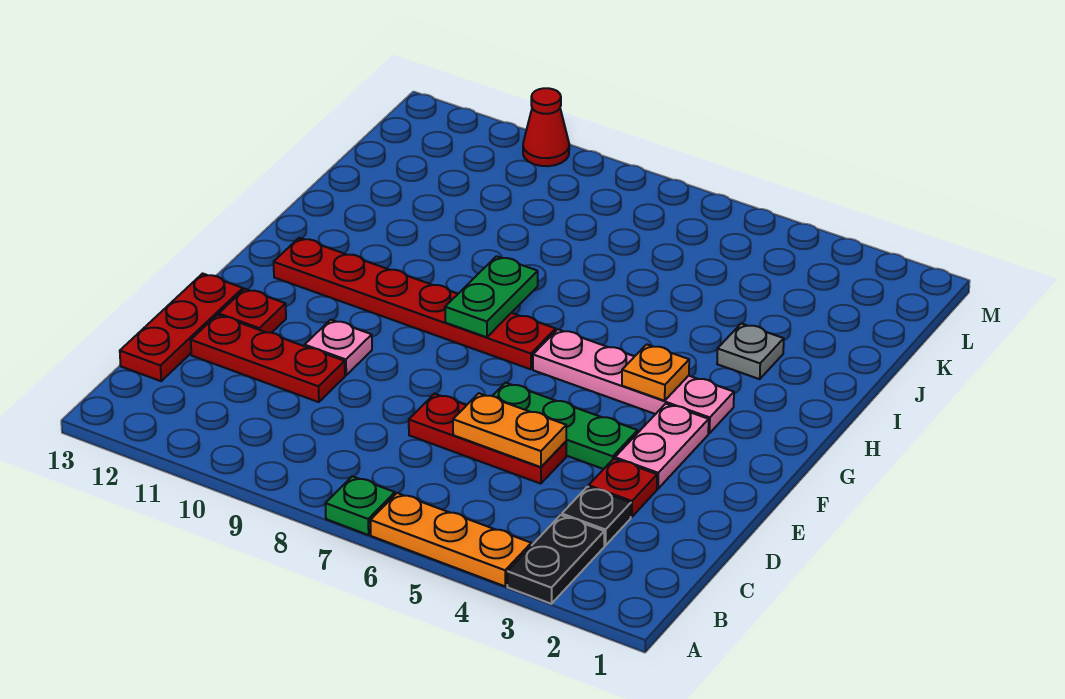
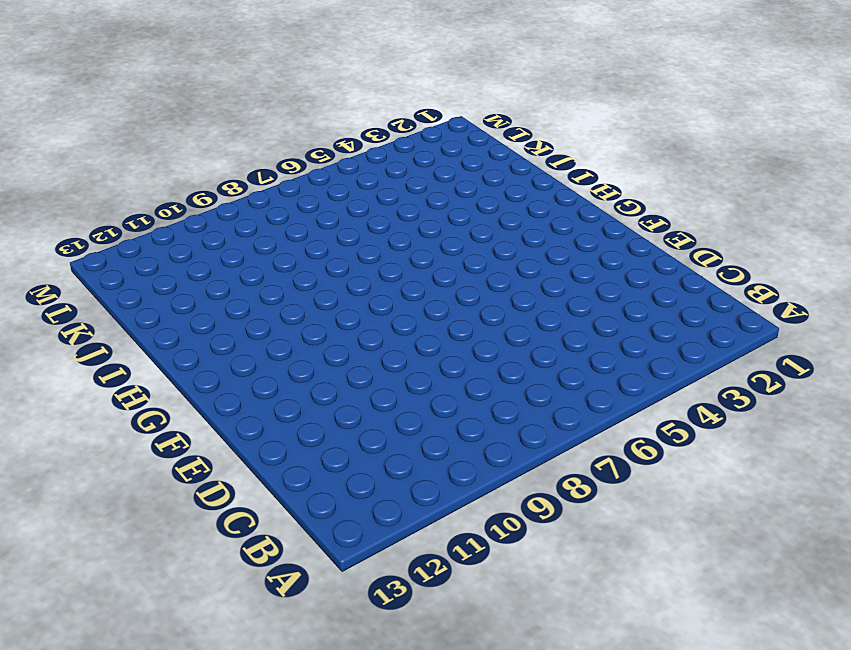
none -> black plate A3:B3 level 1
none -> orange plate A4:A6 level 1
none -> green plate A7 level 1

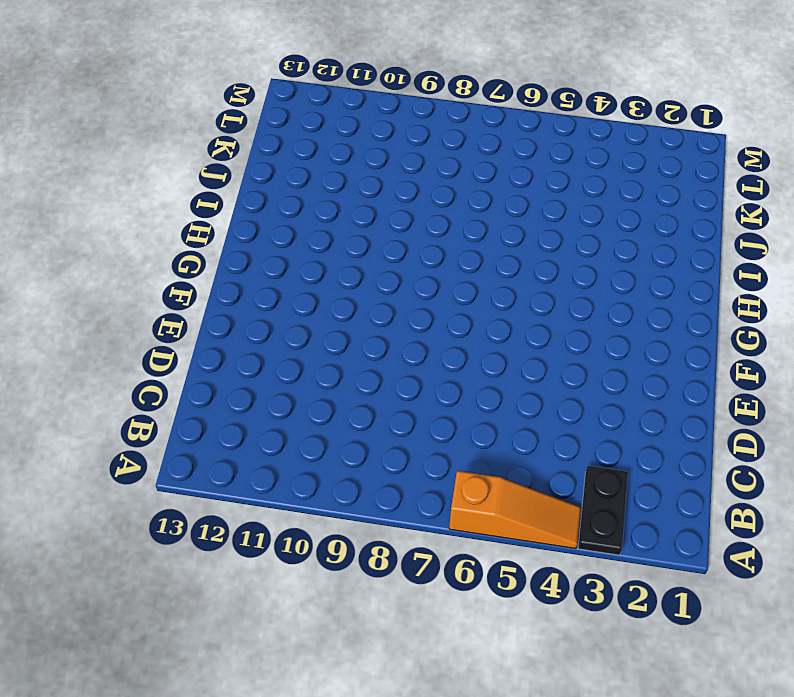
orange slope A4:A6 level 1 top 6 -> orange plate A4:A6 level 1
none -> green plate A7 level 1
none -> black plate C3 level 1
none -> red plate C13:E13 level 1

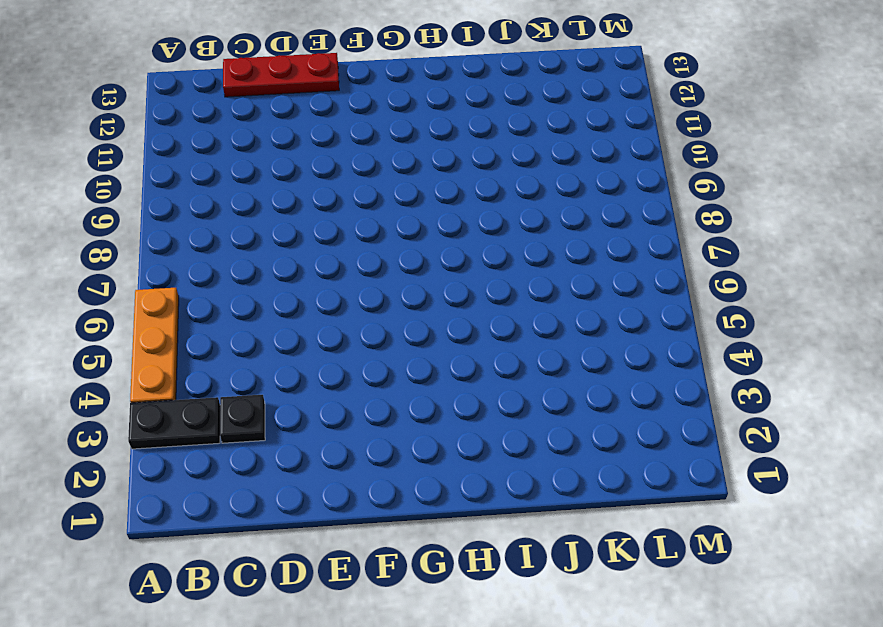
none -> green plate A7 level 1
none -> red plate D3 level 1
none -> red plate D5:D7 level 1

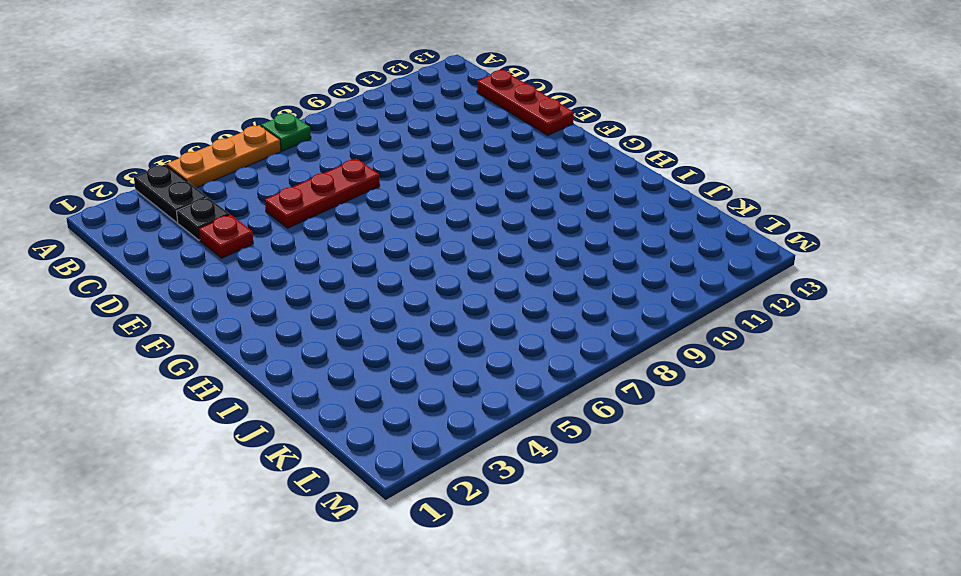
none -> red plate D10:D12 level 1
none -> pink plate E3:F3 level 1
none -> green plate E4:E6 level 1

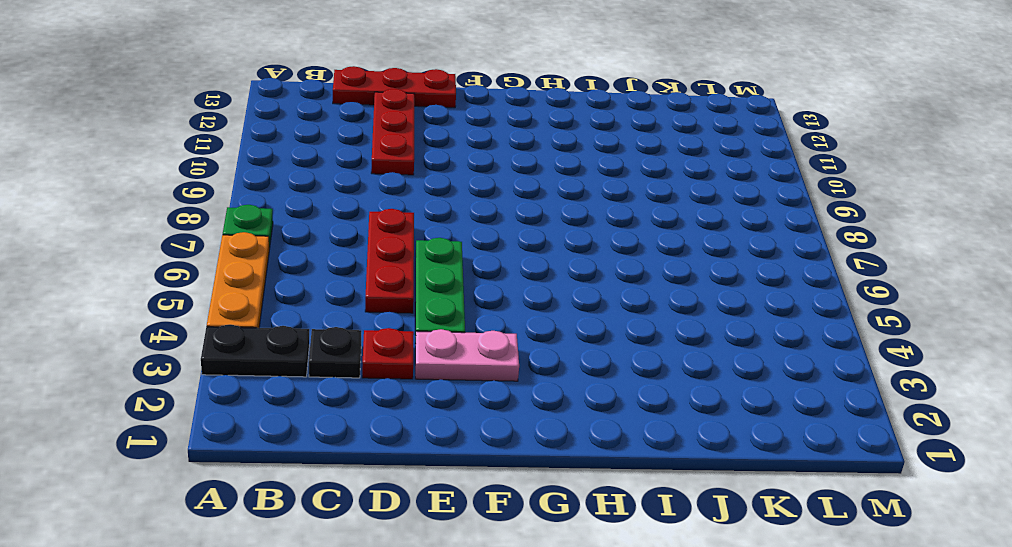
none -> pink plate E10 level 1
none -> red plate E12 level 1
none -> pink plate G3:G6 level 1

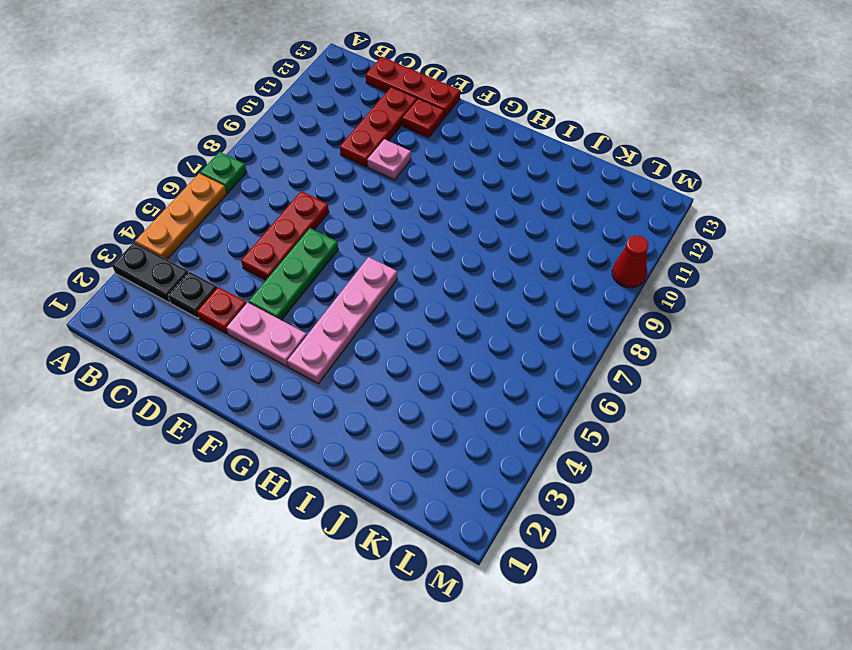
none -> red plate G7:G12 level 1
none -> grey plate I3 level 1
none -> orange plate D5:D6 level 2

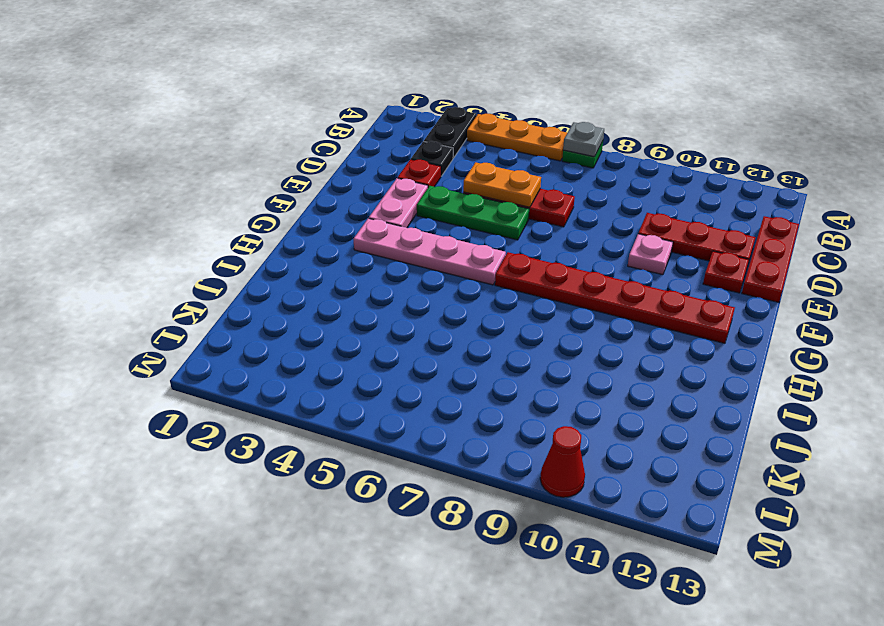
grey plate A7 level 2 -> grey plate I3 level 1
none -> orange plate G4 level 2
none -> green plate G8:H8 level 2

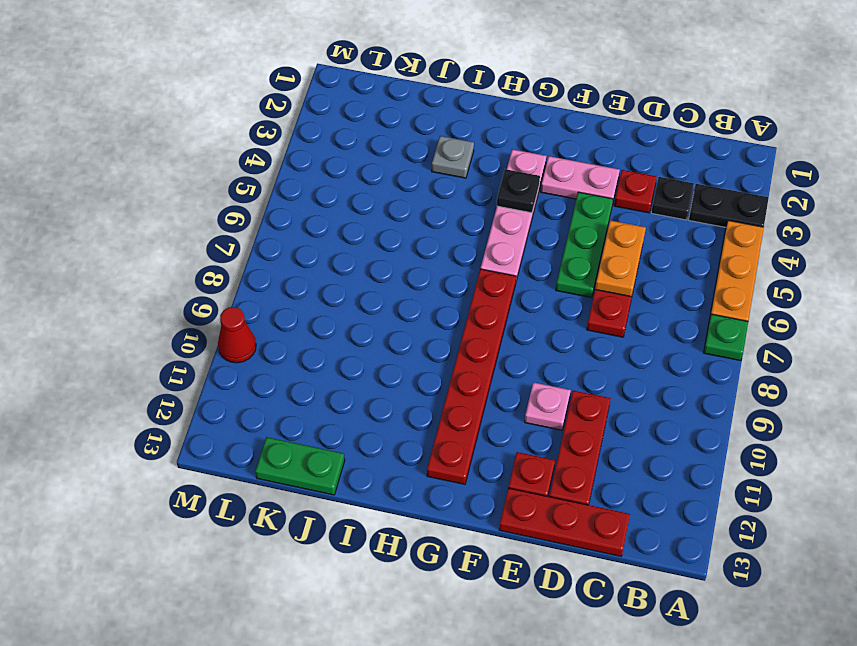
black plate G4 level 2 -> orange plate G4 level 2
green plate J13:K13 level 1 -> green plate G8:H8 level 2

